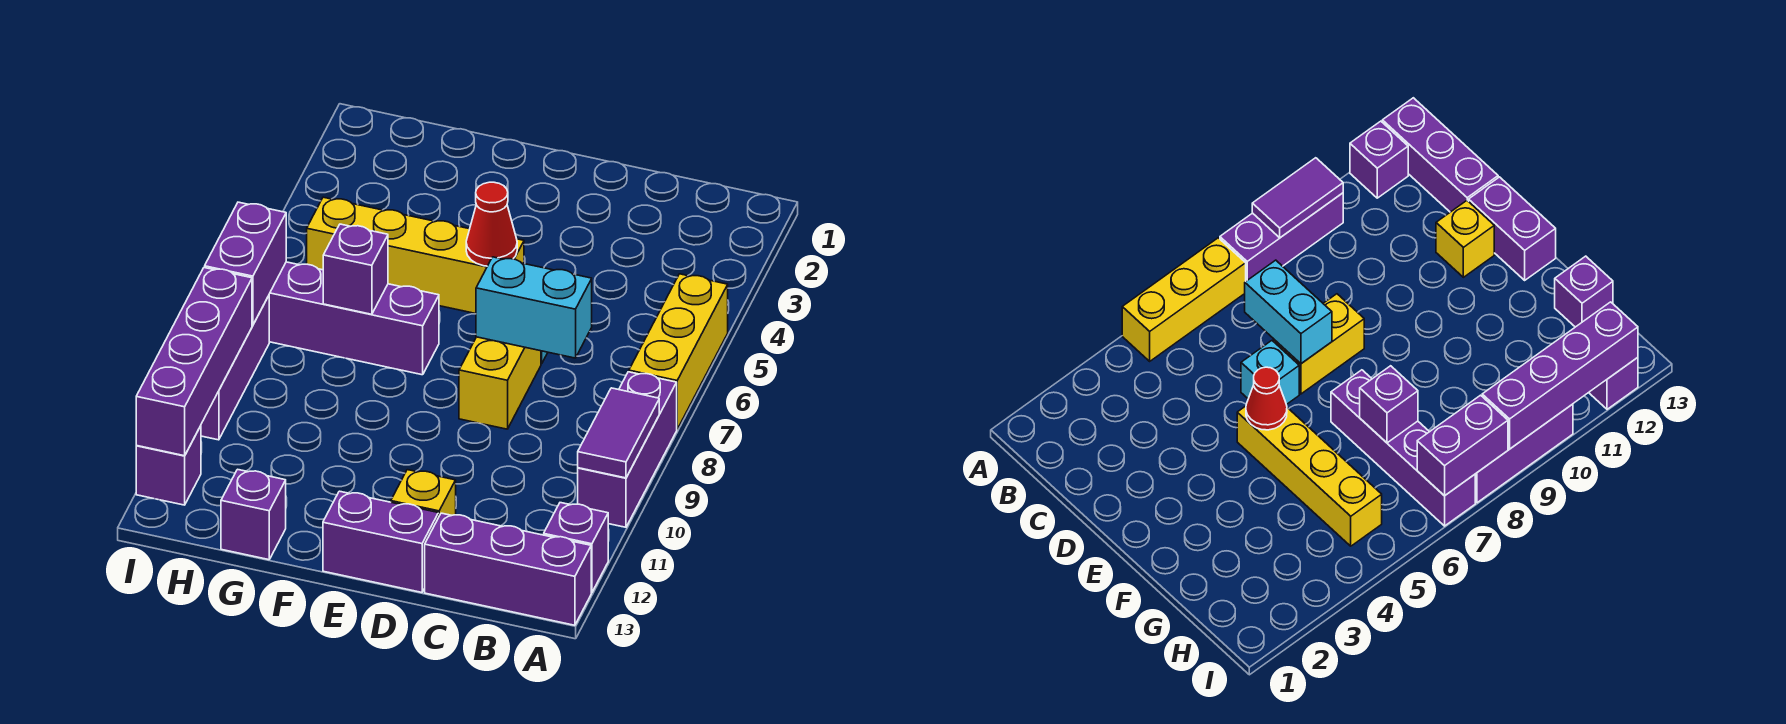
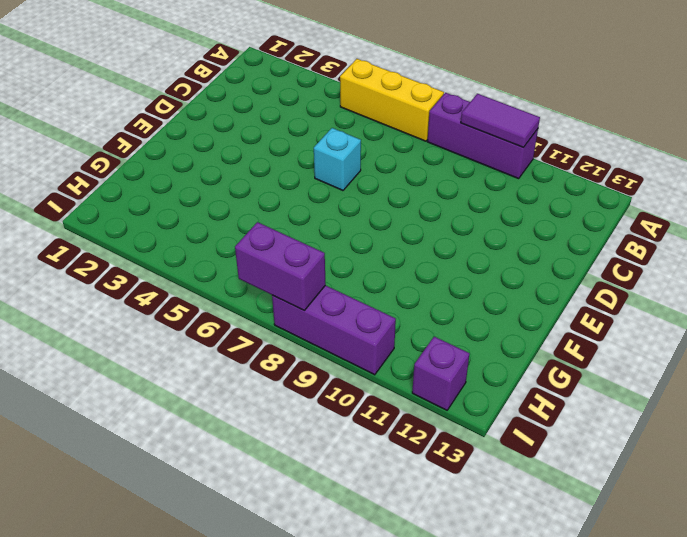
none -> purple brick A12 level 1
none -> purple brick A13:C13 level 1
none -> yellow brick D7:D8 level 1

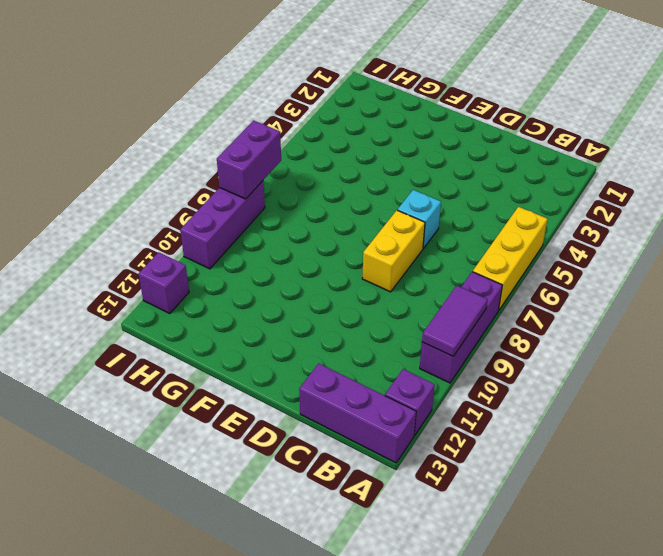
none -> yellow brick D12 level 1
none -> purple brick D13:E13 level 1
none -> yellow brick E5:H5 level 1

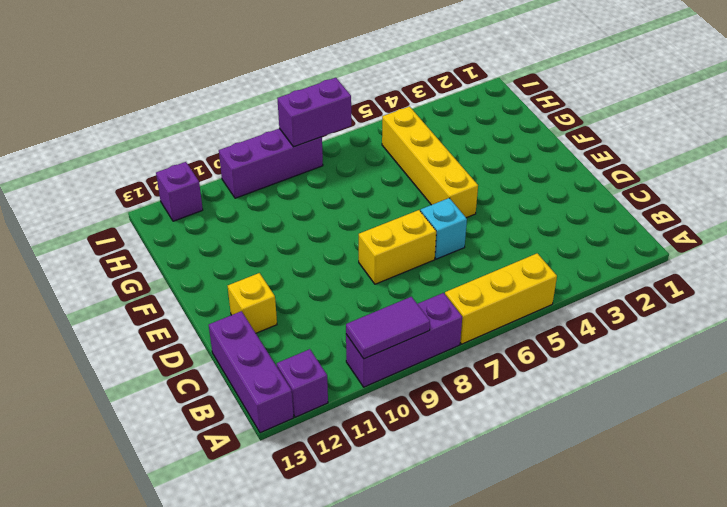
none -> purple brick D13:E13 level 1
none -> purple brick F7:I7 level 1
none -> purple brick G13 level 1

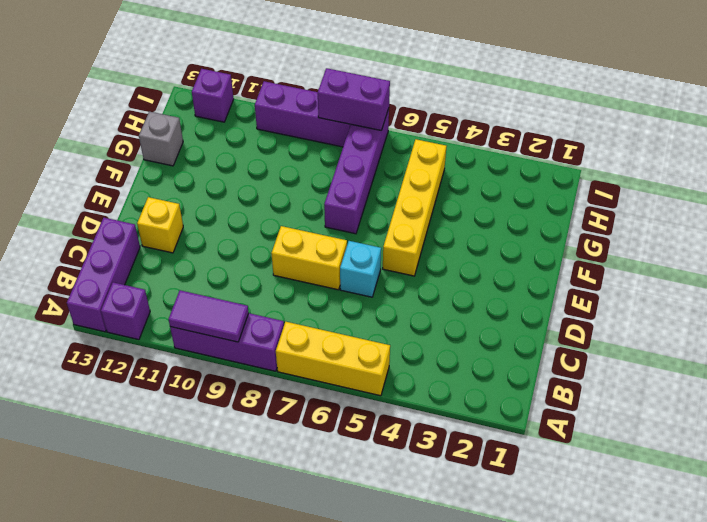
grey brick G13 level 1 -> purple brick G13 level 1
none -> purple brick D13:E13 level 1
none -> cyan brick C7:D7 level 2
none -> red cone E5 level 2

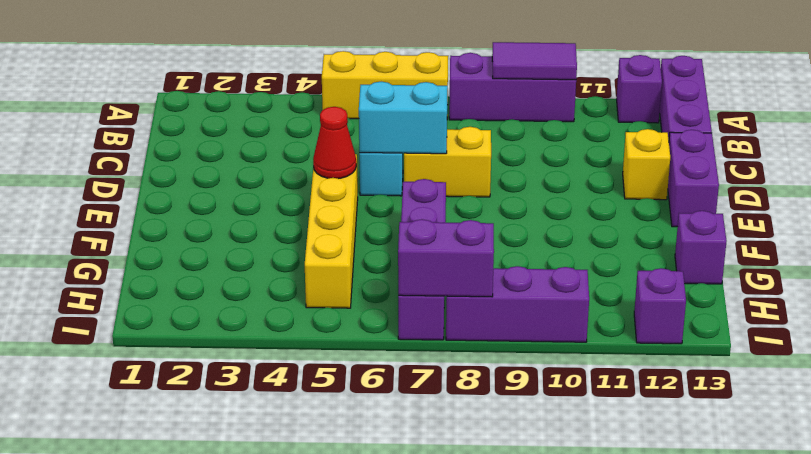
cyan brick D6:D7 level 2 -> cyan brick C7:D7 level 2
none -> purple brick G7 level 2
none -> purple brick I9:I12 level 2

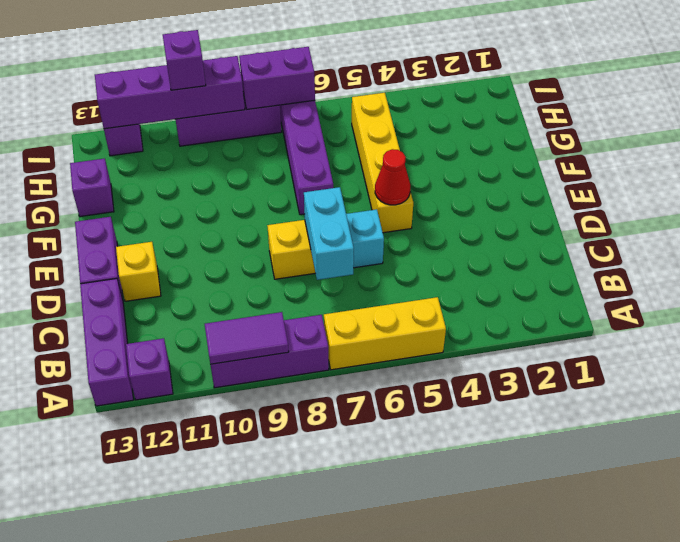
purple brick I10 level 3 -> purple brick G7 level 2

